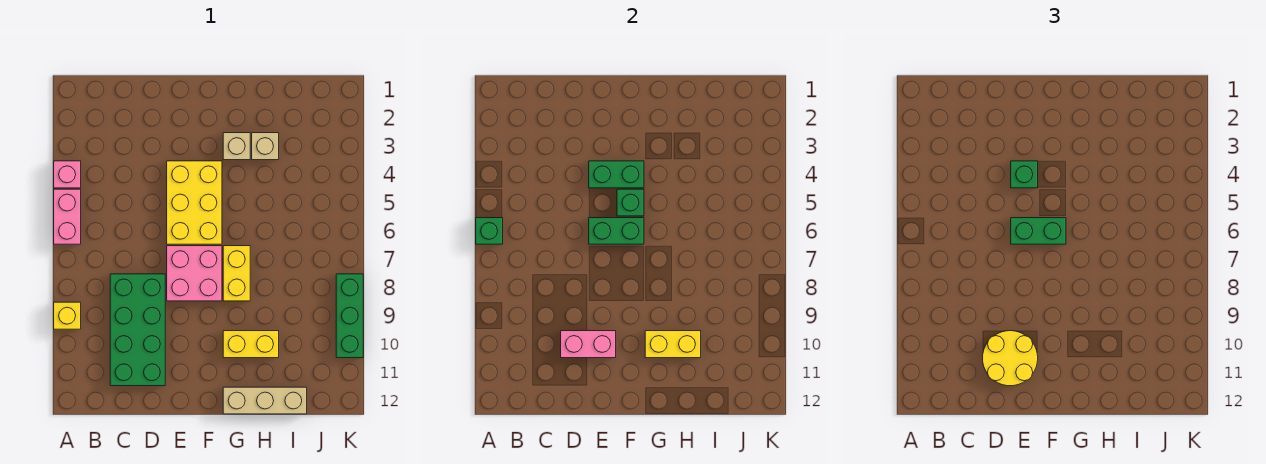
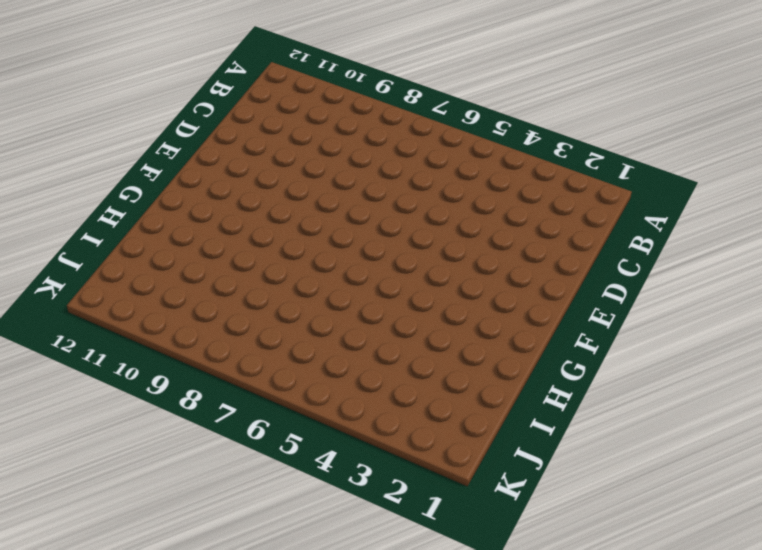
none -> pink brick A4 level 1
none -> pink brick A5:A6 level 1
none -> yellow brick A9 level 1

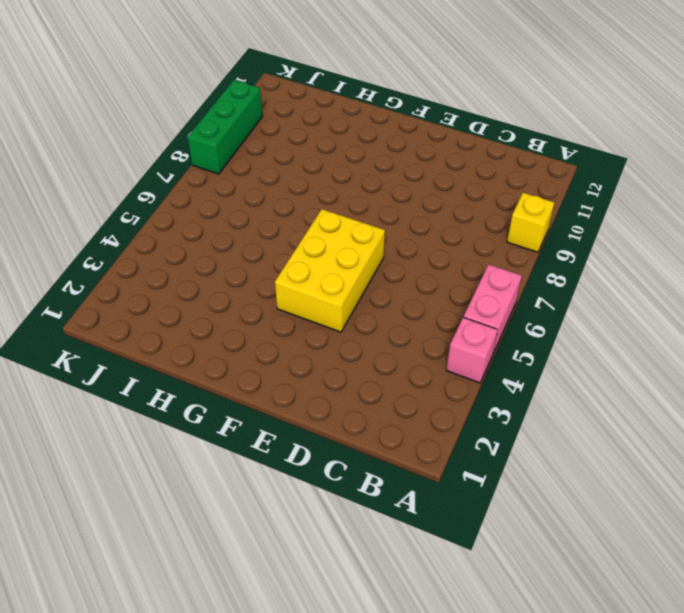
none -> green brick C8:D11 level 1
none -> pink brick E7:F8 level 1
none -> tan brick G3 level 1

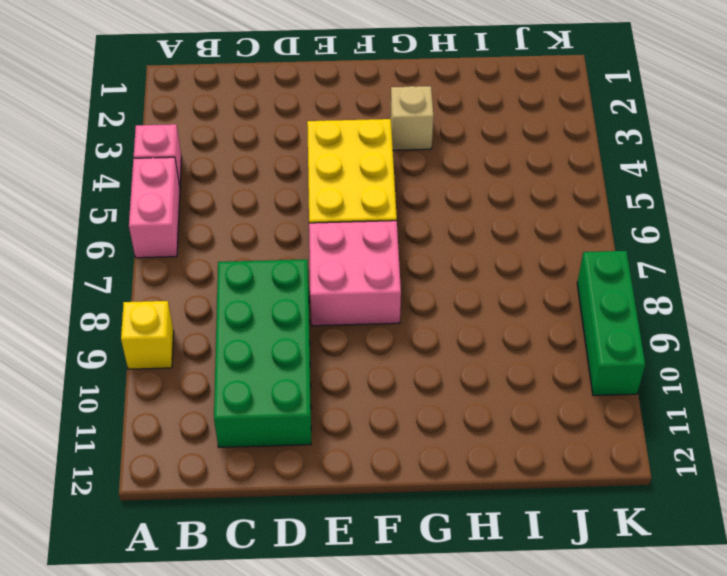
none -> yellow brick G7:G8 level 1
none -> yellow brick G10:H10 level 1
none -> tan brick G12:I12 level 1

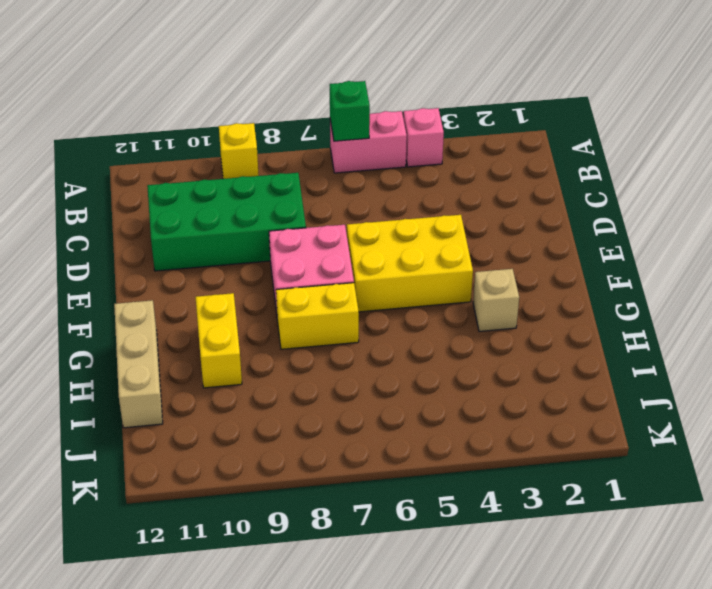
none -> tan brick H3 level 1
none -> green brick K8:K10 level 1
none -> pink brick D10:E10 level 2

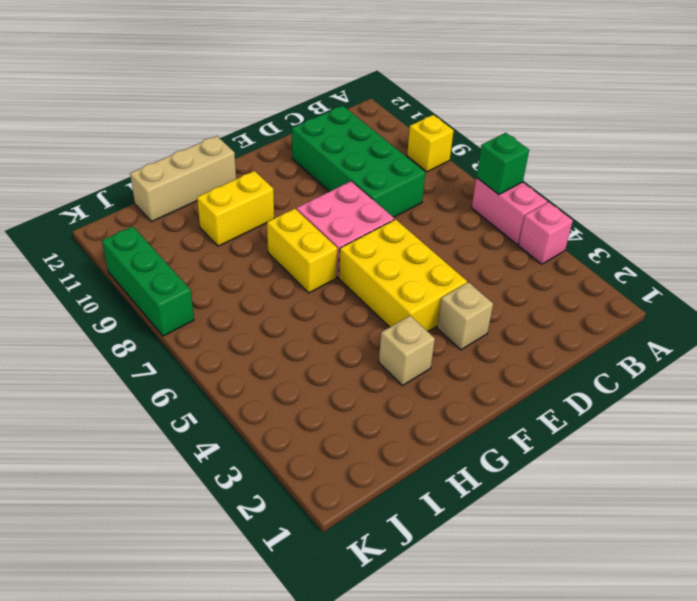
tan brick E3 level 1 -> tan brick H3 level 1
none -> pink brick D10:E10 level 2
none -> green brick E4:F4 level 2
none -> green brick E6:F6 level 2

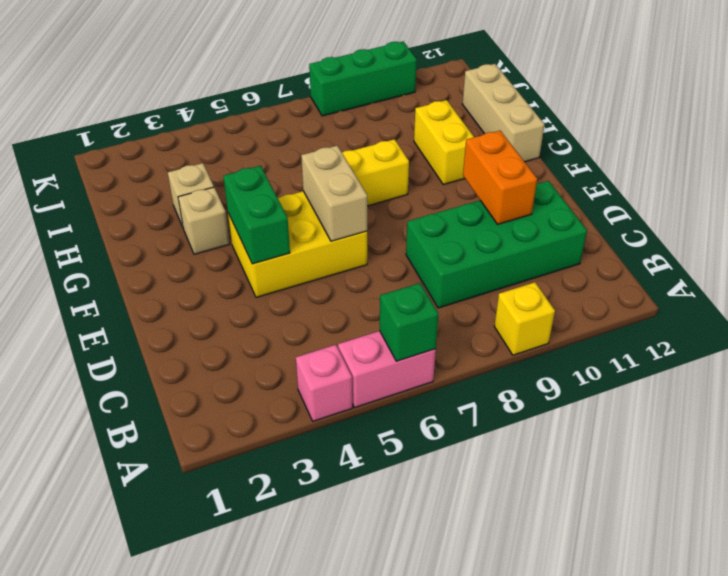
orange brick D10:E10 level 2 -> pink brick D10:E10 level 2
tan brick E6:F6 level 2 -> green brick E6:F6 level 2
none -> pink brick E7:F8 level 1
none -> green brick F5 level 2
none -> yellow brick G10:H10 level 2

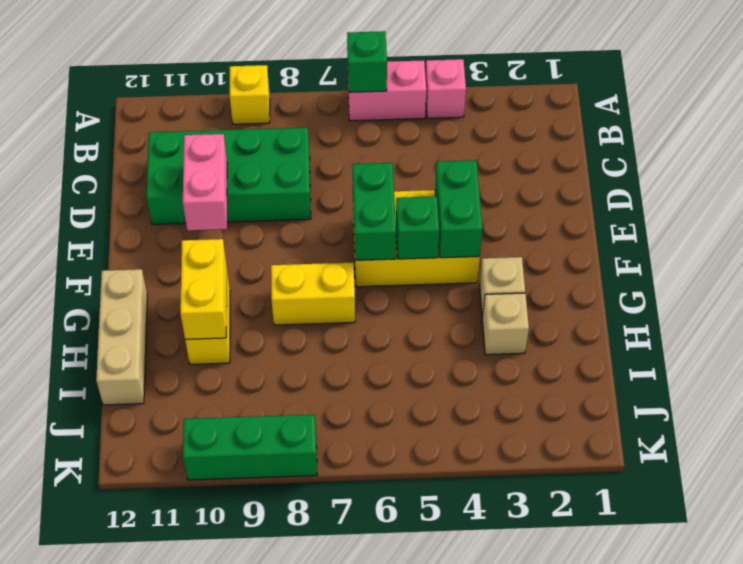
none -> pink brick E7:F8 level 1
none -> yellow round brick D10:E11 level 3
none -> green brick E4 level 3

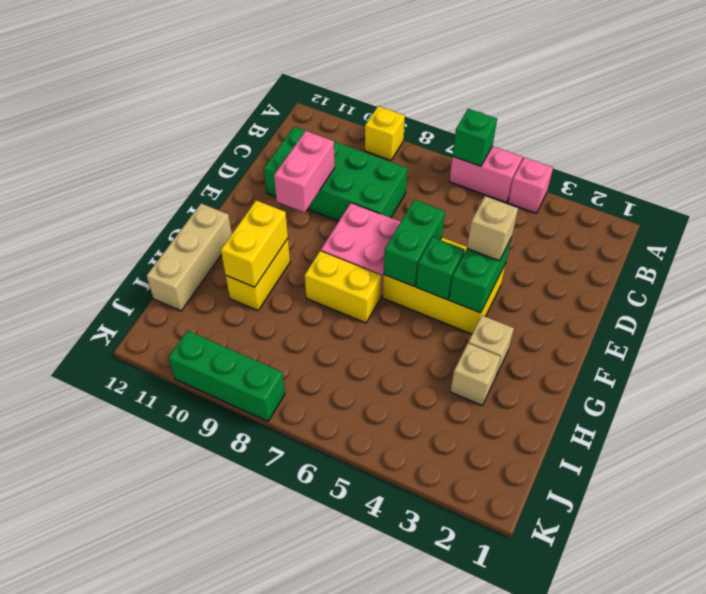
tan brick E4 level 3 -> green brick E4 level 3
none -> yellow round brick D10:E11 level 3
none -> green brick E6:F6 level 3

